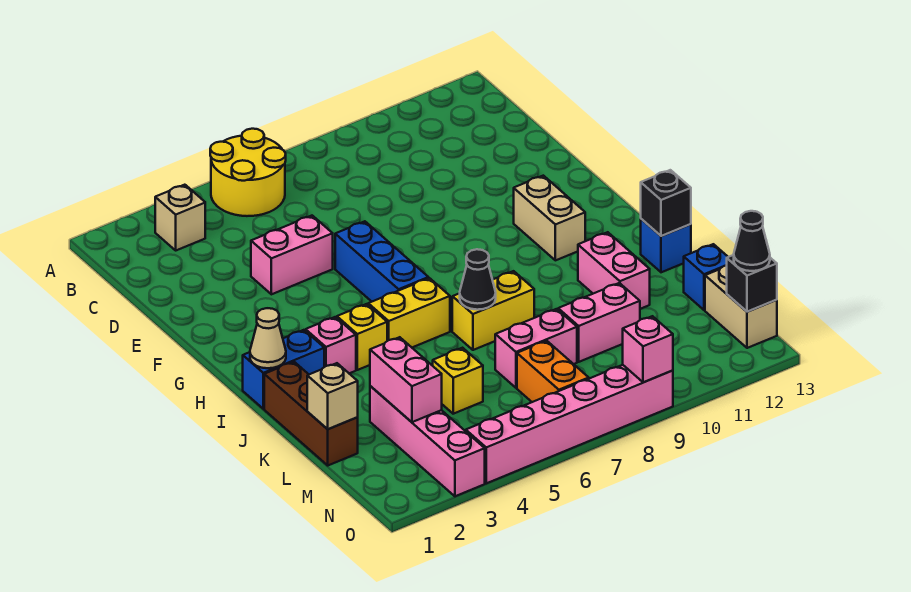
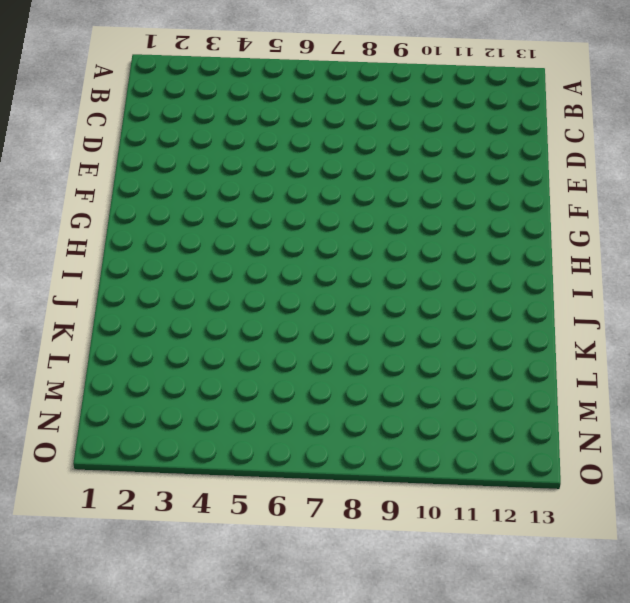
none -> yellow round brick A5:B6 level 1
none -> tan brick B3 level 1
none -> pink brick E4:E5 level 1

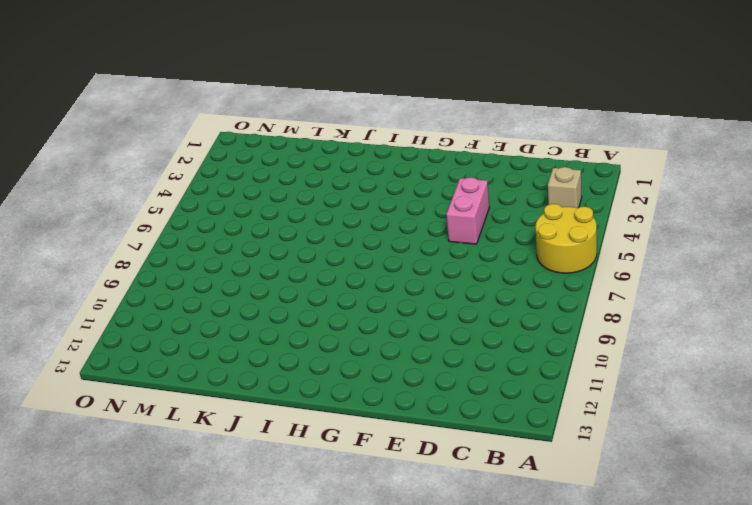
none -> blue brick F6:H6 level 1
none -> tan brick G11:H11 level 1
none -> blue brick I1:I2 level 1

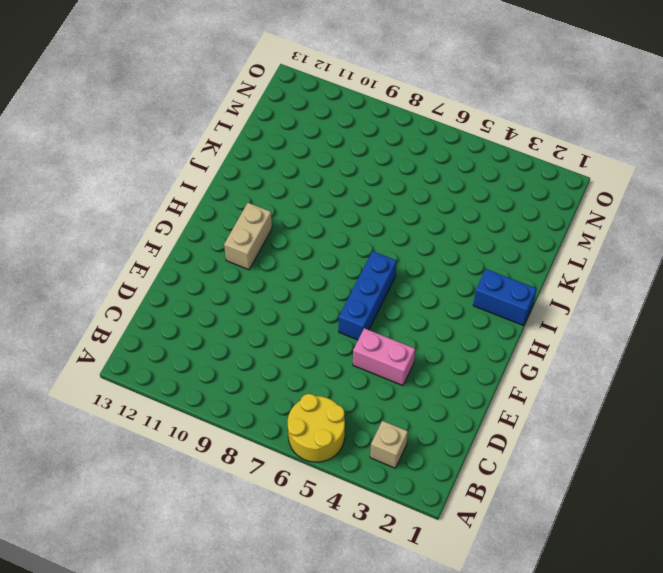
none -> pink brick I3 level 1
none -> yellow brick I4 level 1
none -> yellow brick I5:I6 level 1

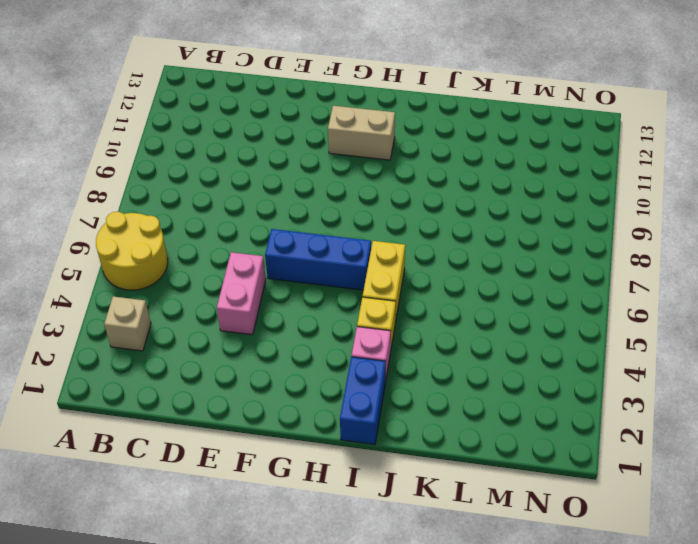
none -> brown brick J1:L1 level 1
none -> yellow brick J7:J8 level 1
none -> pink brick J11:K11 level 1

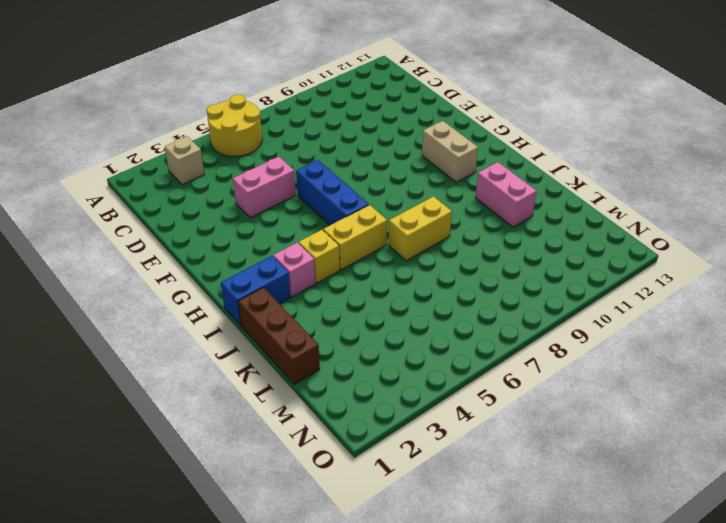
none -> blue brick J13 level 1
none -> pink brick L3:O3 level 1
none -> yellow brick L5 level 1

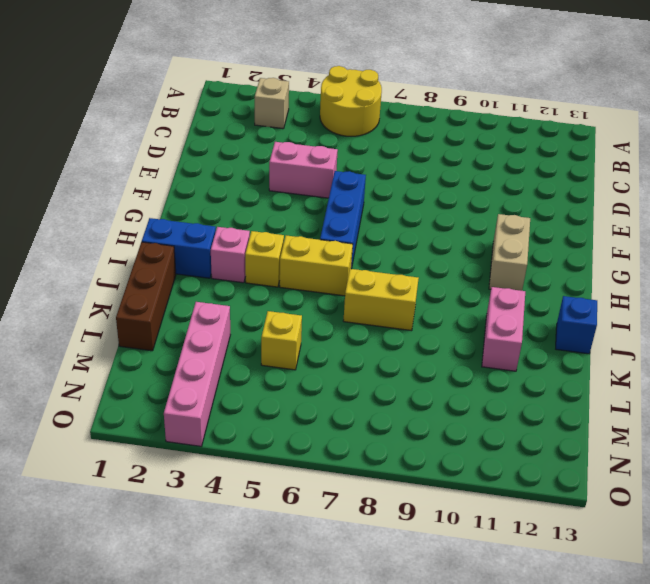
none -> pink brick L7:L8 level 1
none -> pink brick L9:L10 level 1
none -> blue brick L13 level 1

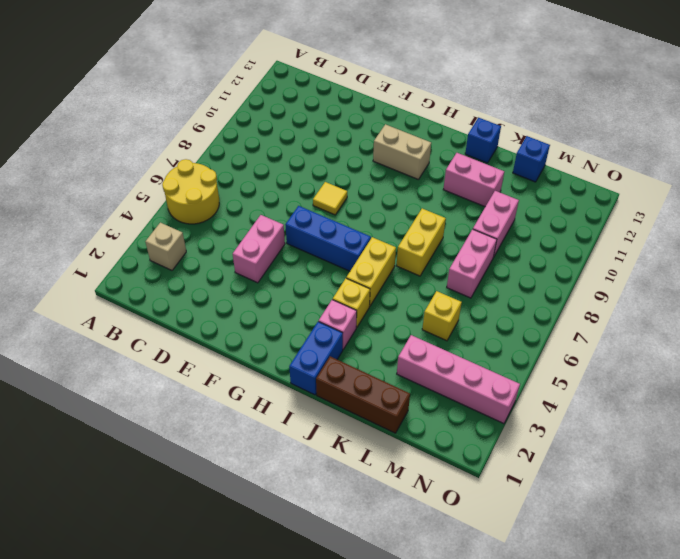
yellow tile F8 level 1 -> none
none -> orange brick M7:N7 level 1
none -> tan brick M13:N13 level 1
none -> pink brick O4:O9 level 1

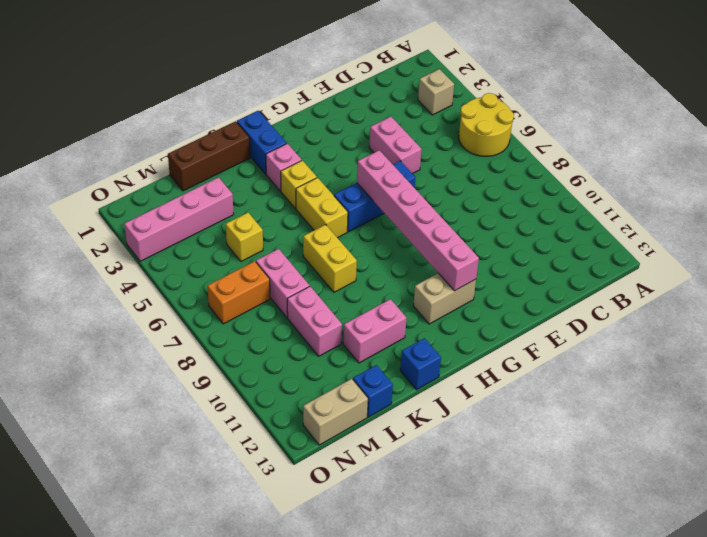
pink brick G6:G11 level 2 -> pink brick O4:O9 level 1
none -> tan cone I1 level 2
none -> black cone J7 level 2
none -> black brick J13 level 2

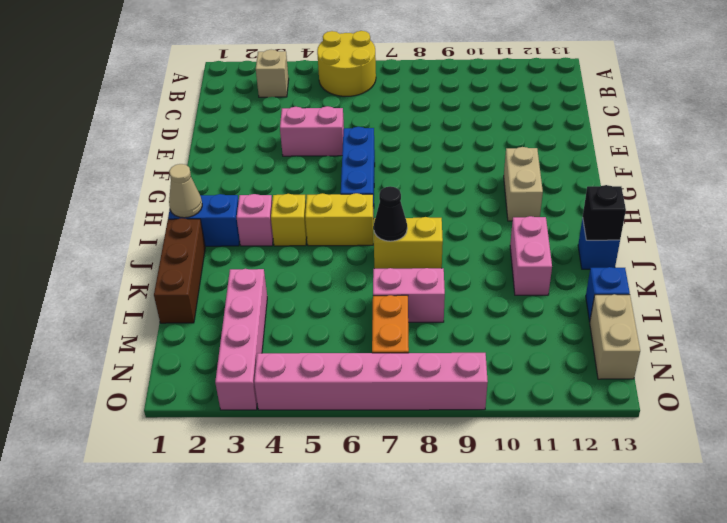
none -> yellow brick L5 level 1
none -> pink brick L9:L10 level 1
none -> tan brick L1 level 2

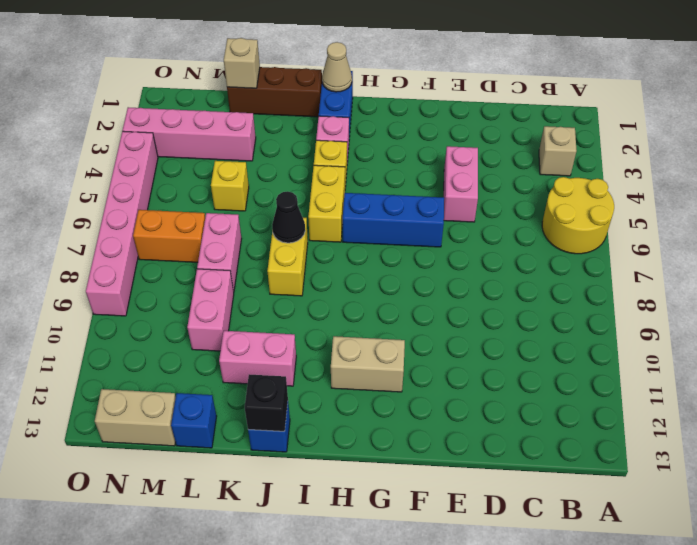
none -> pink brick L3:M3 level 2
none -> black brick N13 level 2
none -> pink brick O9 level 2

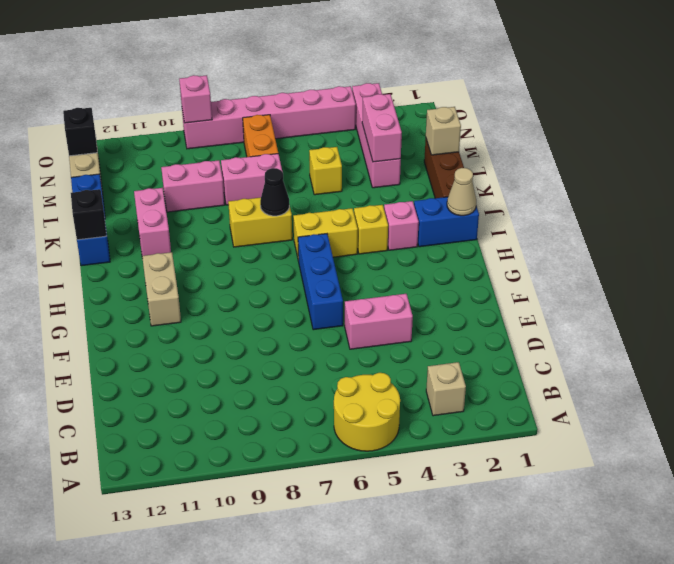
none -> black cone N13 level 3

